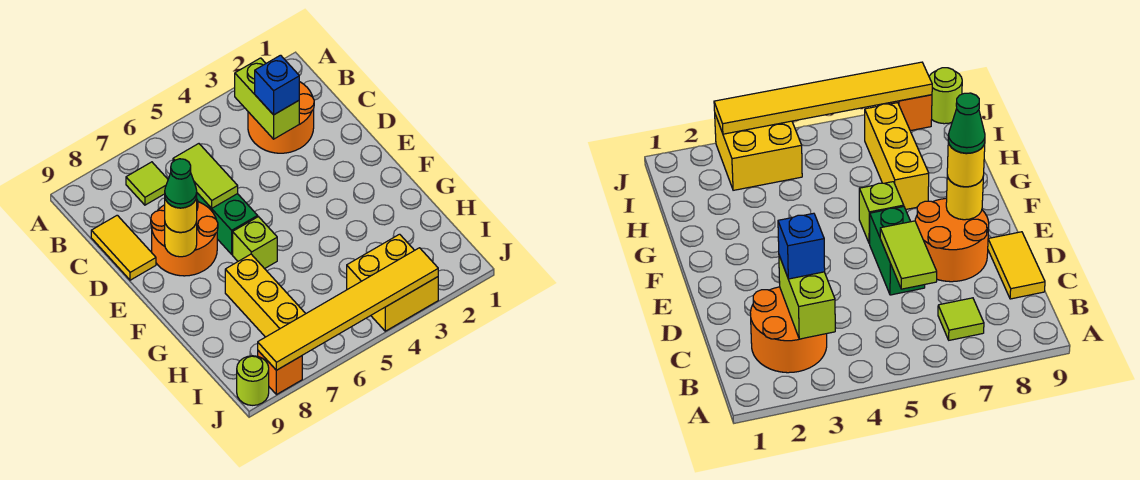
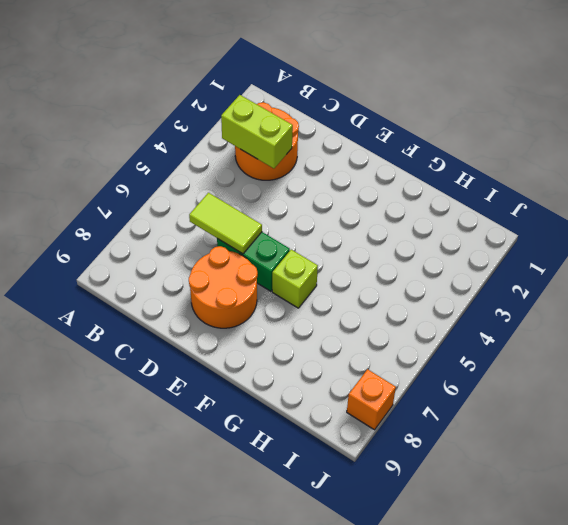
none -> lime tile B7 level 1
none -> yellow tile C9:D9 level 1
none -> yellow brick G7:I7 level 1

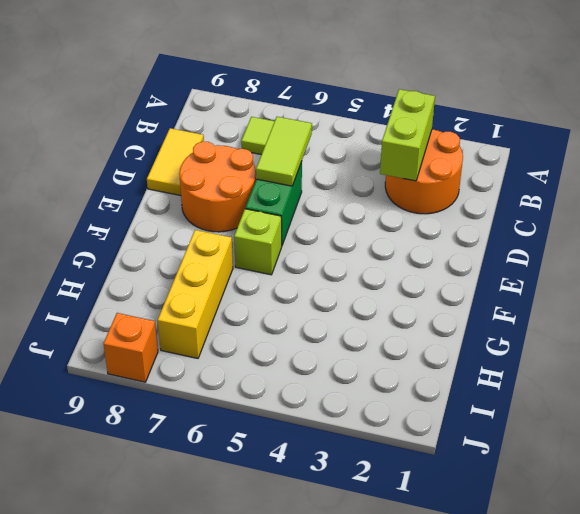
none -> yellow brick I3:J4 level 1
none -> lime round brick J9 level 1
none -> yellow round brick E8 level 2

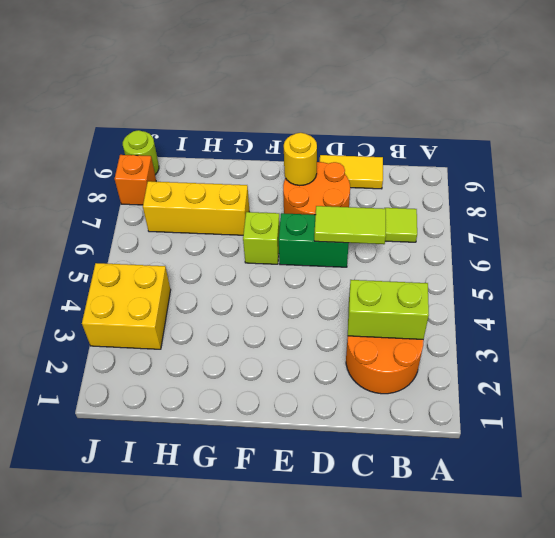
none -> yellow tile J3:J8 level 2
none -> blue brick C3 level 3
none -> yellow round brick E8 level 3

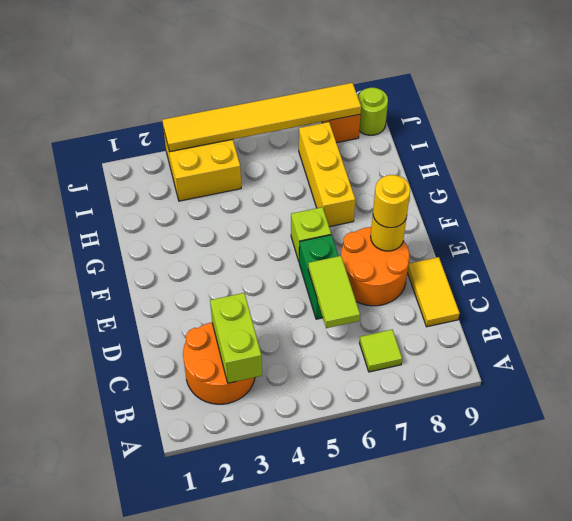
none -> blue brick C3 level 3
none -> green cone E8 level 4

